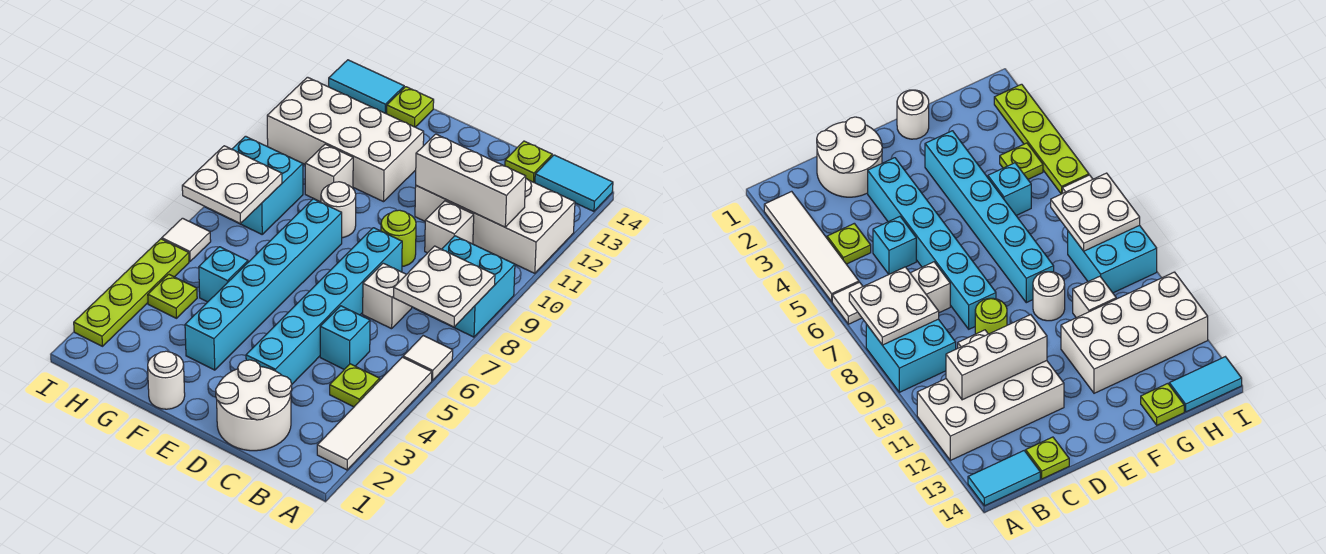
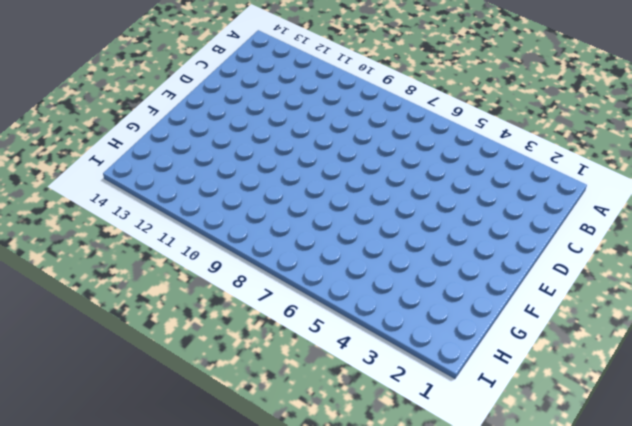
none -> white tile A2:A5 level 1
none -> white tile A6 level 1
none -> cyan brick A8:B9 level 1

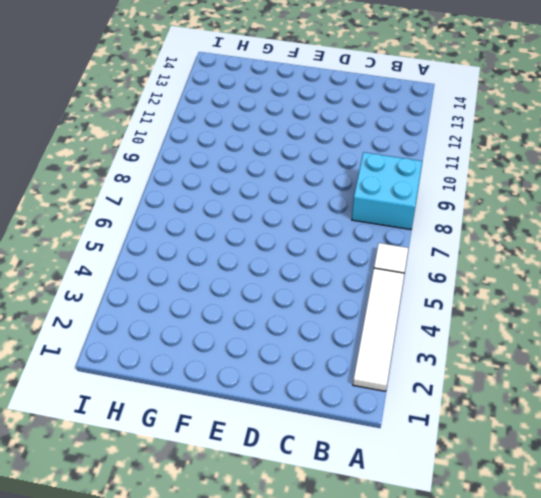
none -> white brick A11:D12 level 1
none -> cyan tile A14:B14 level 1
none -> lime plate B4 level 1

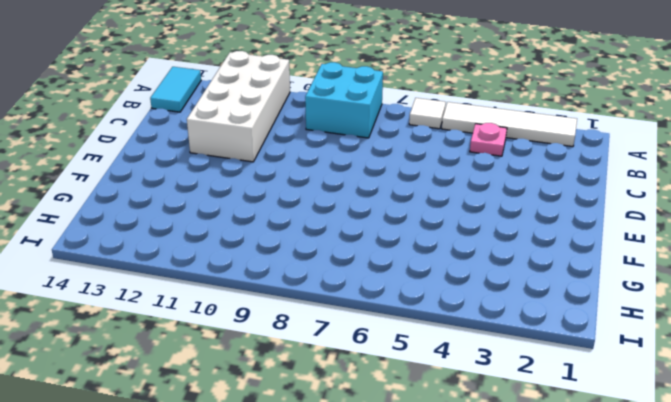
pink plate B4 level 1 -> lime plate B4 level 1
none -> white round brick C1:D2 level 1
none -> cyan brick C5 level 1
none -> white brick C7 level 1

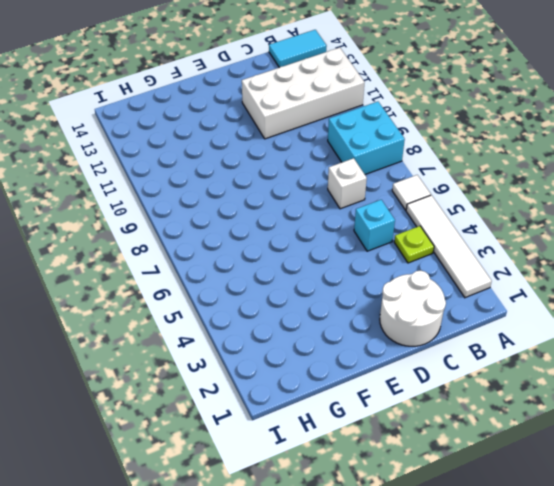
none -> white brick C10 level 1
none -> lime plate C14 level 1
none -> cyan brick D3:D8 level 1

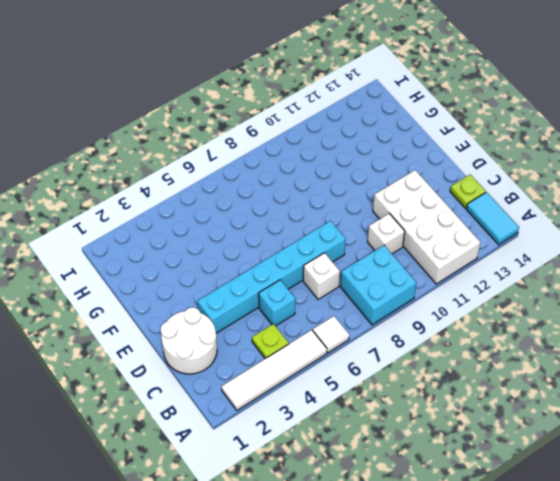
none -> lime round brick D9 level 1
none -> white round brick F1 level 1
none -> cyan brick F3:F8 level 1

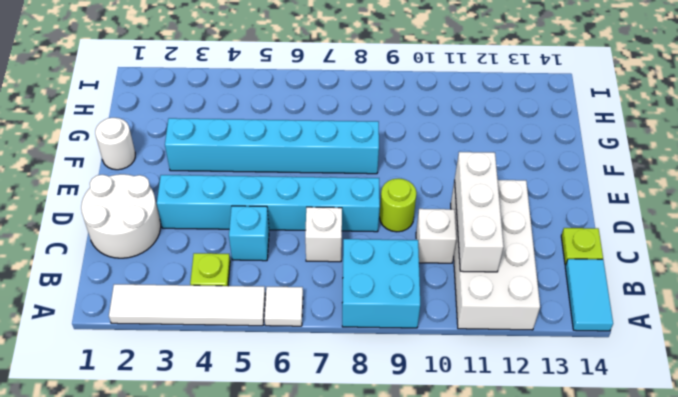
none -> white round brick F9 level 1
none -> white brick F11:I12 level 1
none -> cyan brick G5 level 1

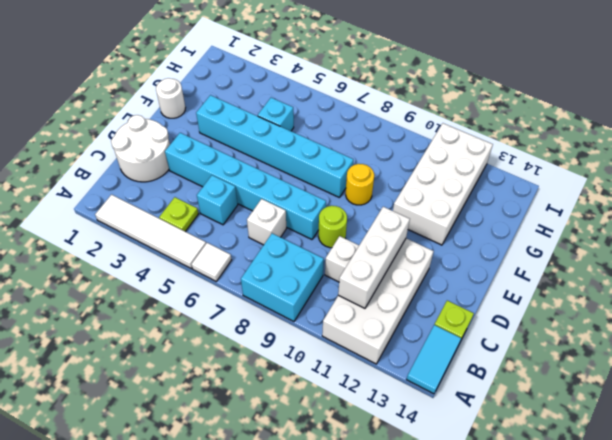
yellow round brick F9 level 1 -> white round brick F9 level 1
none -> white brick G10 level 1
none -> lime plate G14 level 1
none -> lime plate H4 level 1

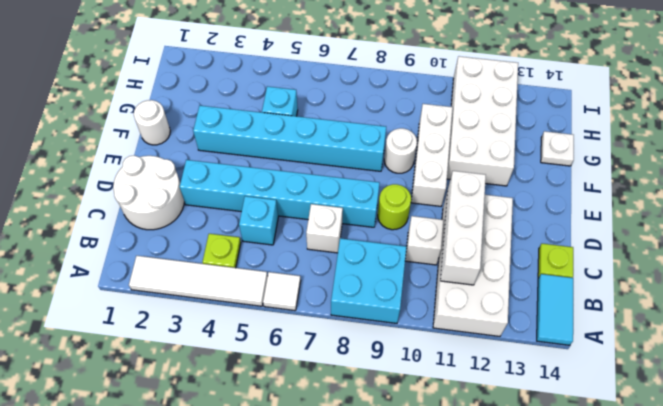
white brick E10:G10 level 1 -> white brick G10 level 1
white plate G14 level 1 -> lime plate G14 level 1
none -> lime plate H4 level 1
none -> cyan brick H8:I9 level 1
none -> cyan tile H14:I14 level 1

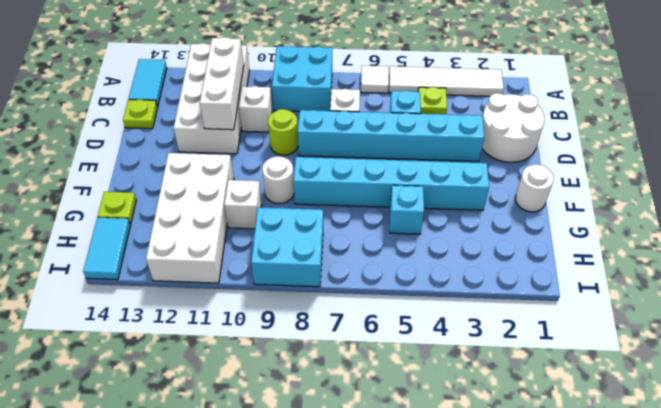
none -> lime plate H4 level 1
none -> lime plate I2:I5 level 1
none -> white tile I6 level 1

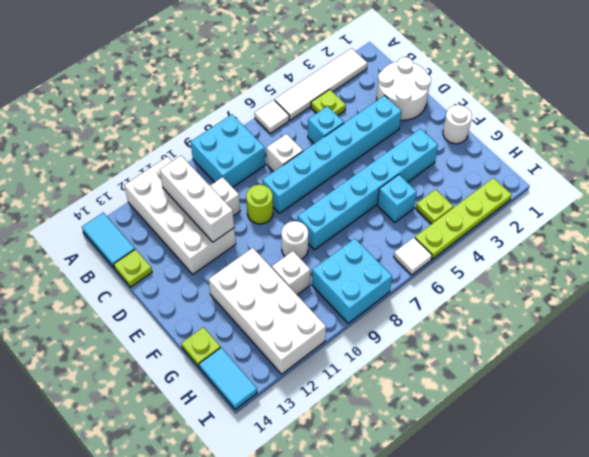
none -> white plate A7:B8 level 2
none -> white plate H7:I8 level 2

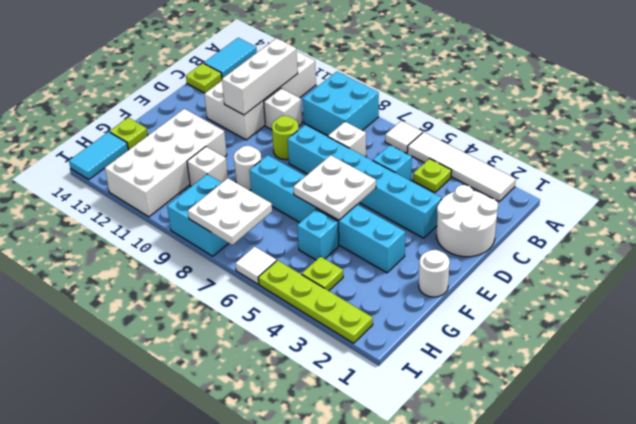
white plate E5:F6 level 2 -> white plate A7:B8 level 2

